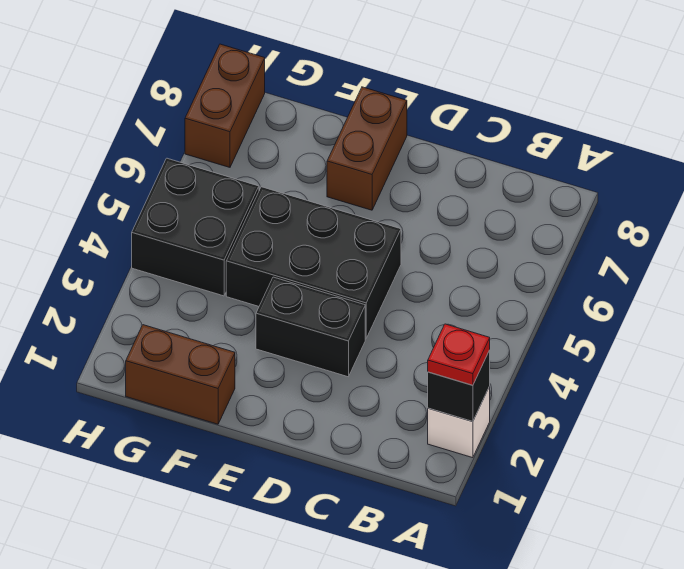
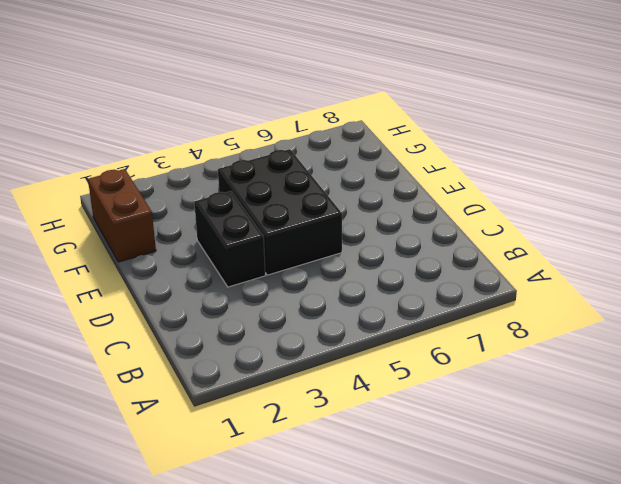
none -> white brick A2 level 1
none -> brown brick E7:E8 level 1

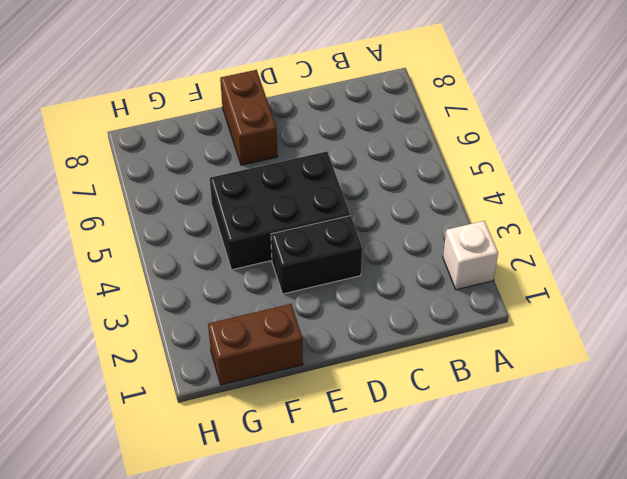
none -> black brick G4:H5 level 1
none -> brown brick H7:H8 level 1

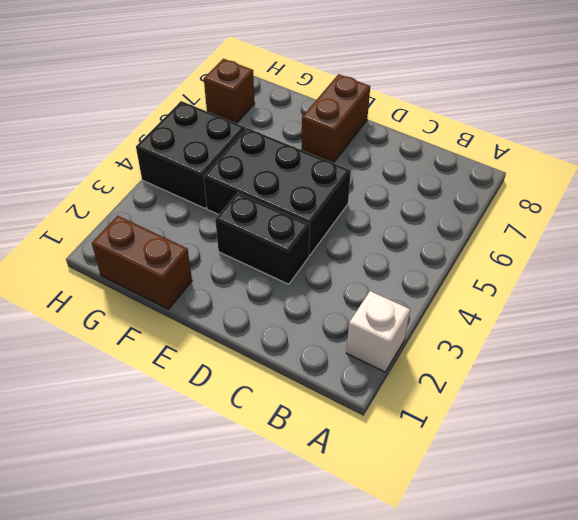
brown brick H7 level 1 -> brown brick H7:H8 level 1
none -> black brick A2 level 2
none -> red plate A2 level 3

